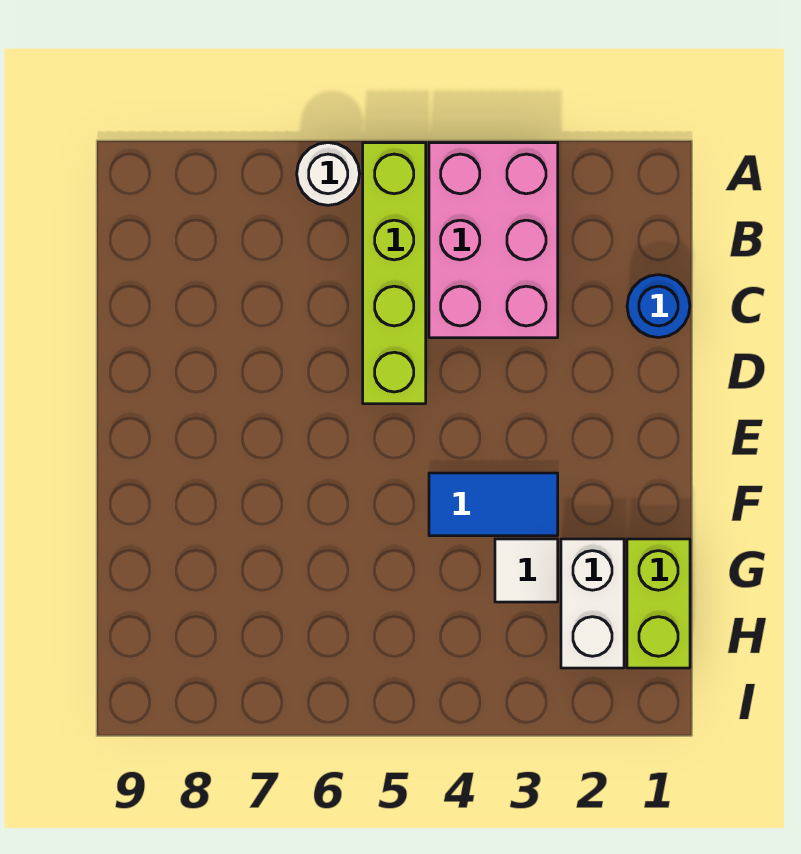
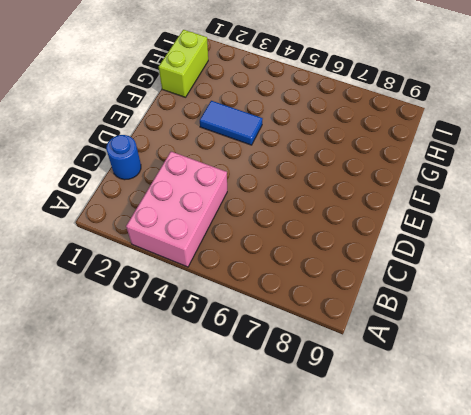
none -> lime brick A5:D5 level 1
none -> white round brick A6 level 1

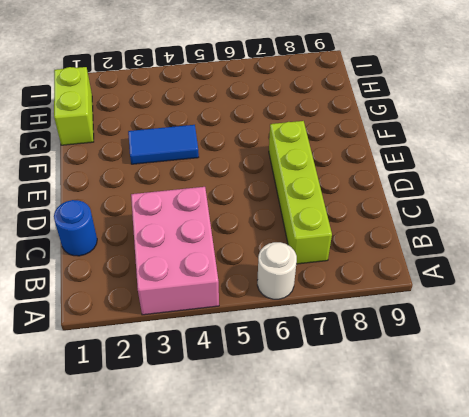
lime brick B7:E7 level 1 -> lime brick A5:D5 level 1
none -> white brick G2:H2 level 1
none -> white tile G3 level 1

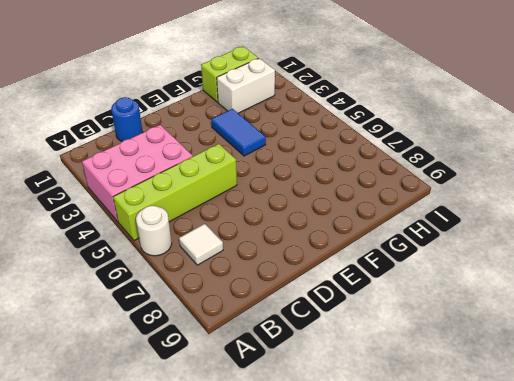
white tile B7 level 1 -> white tile G3 level 1

